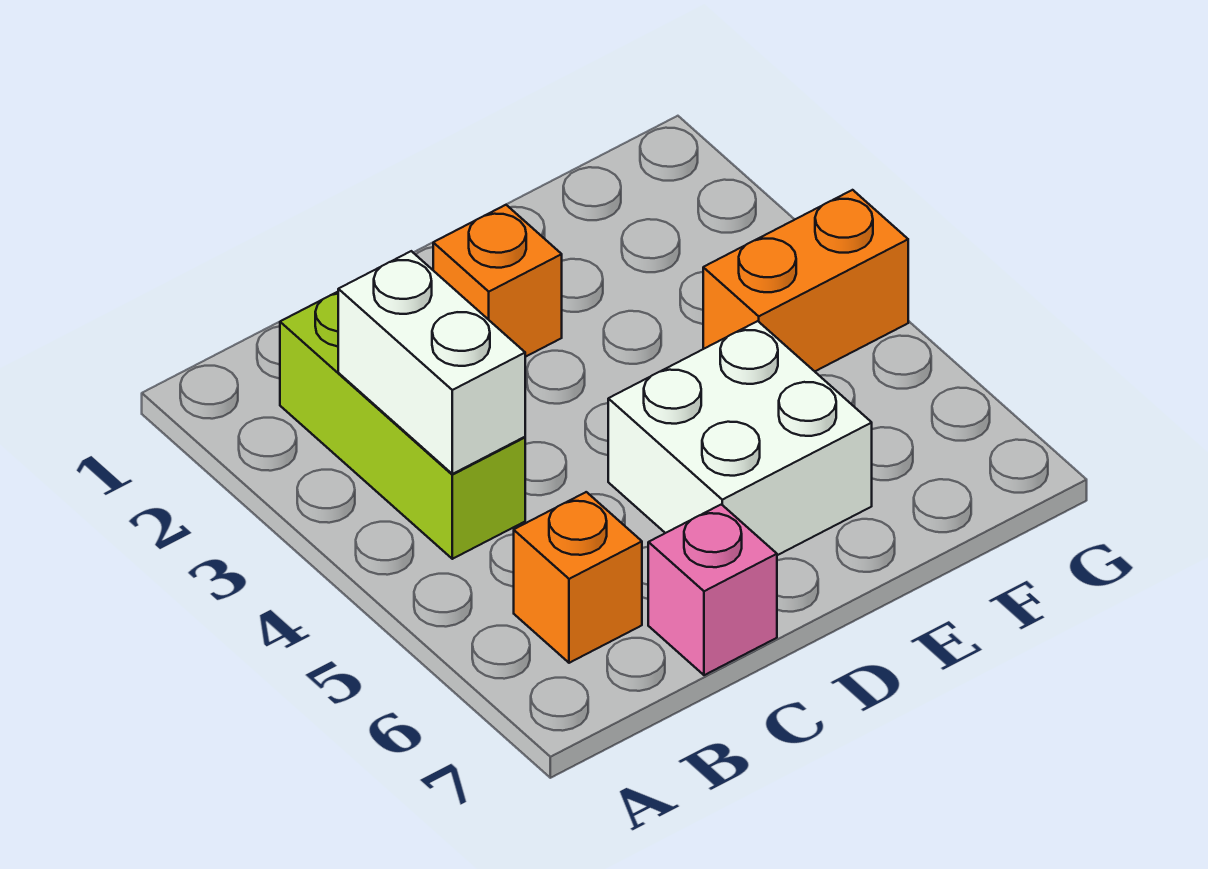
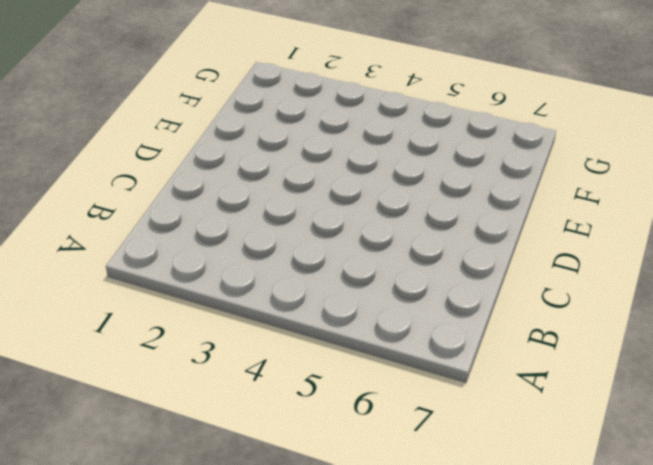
none -> lime brick B2:B4 level 1
none -> orange brick B6 level 1

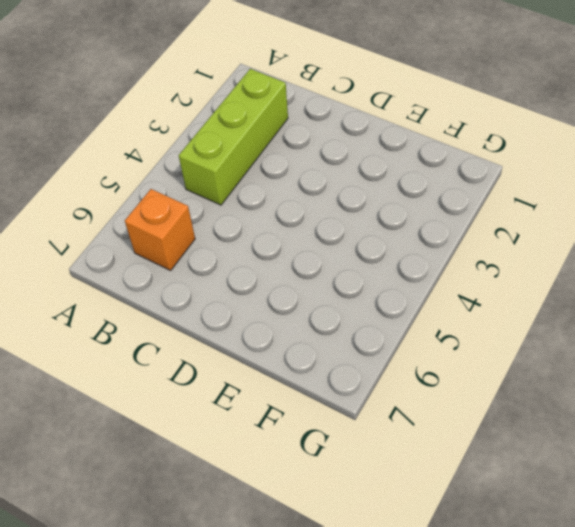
none -> pink brick C7 level 1
none -> orange brick D2 level 1

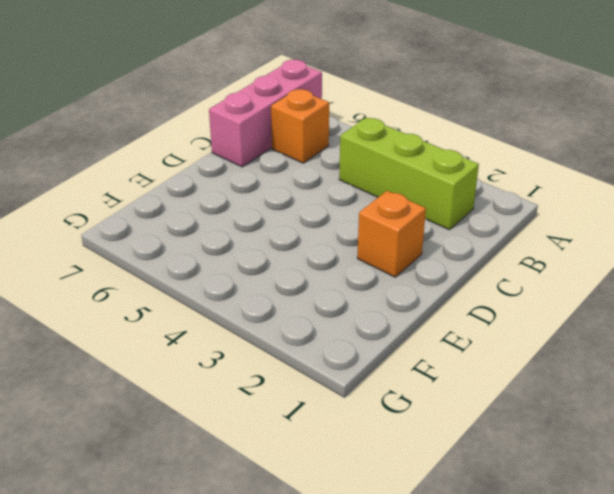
pink brick A7:C7 level 1 -> pink brick C7 level 1
none -> white brick D5:E6 level 1
none -> orange brick F4:G4 level 1

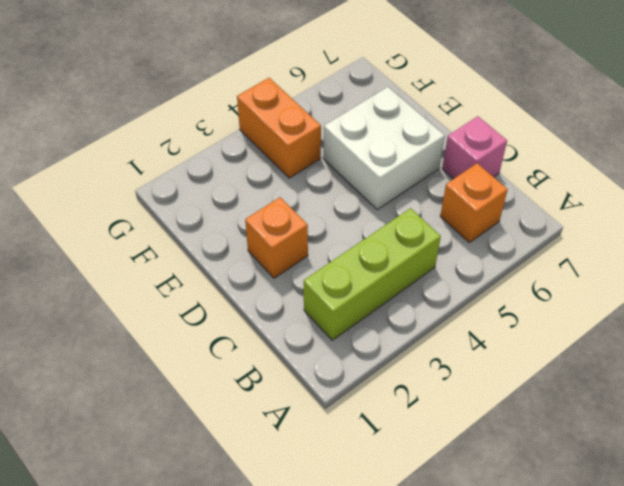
none -> white brick B3:B4 level 2

